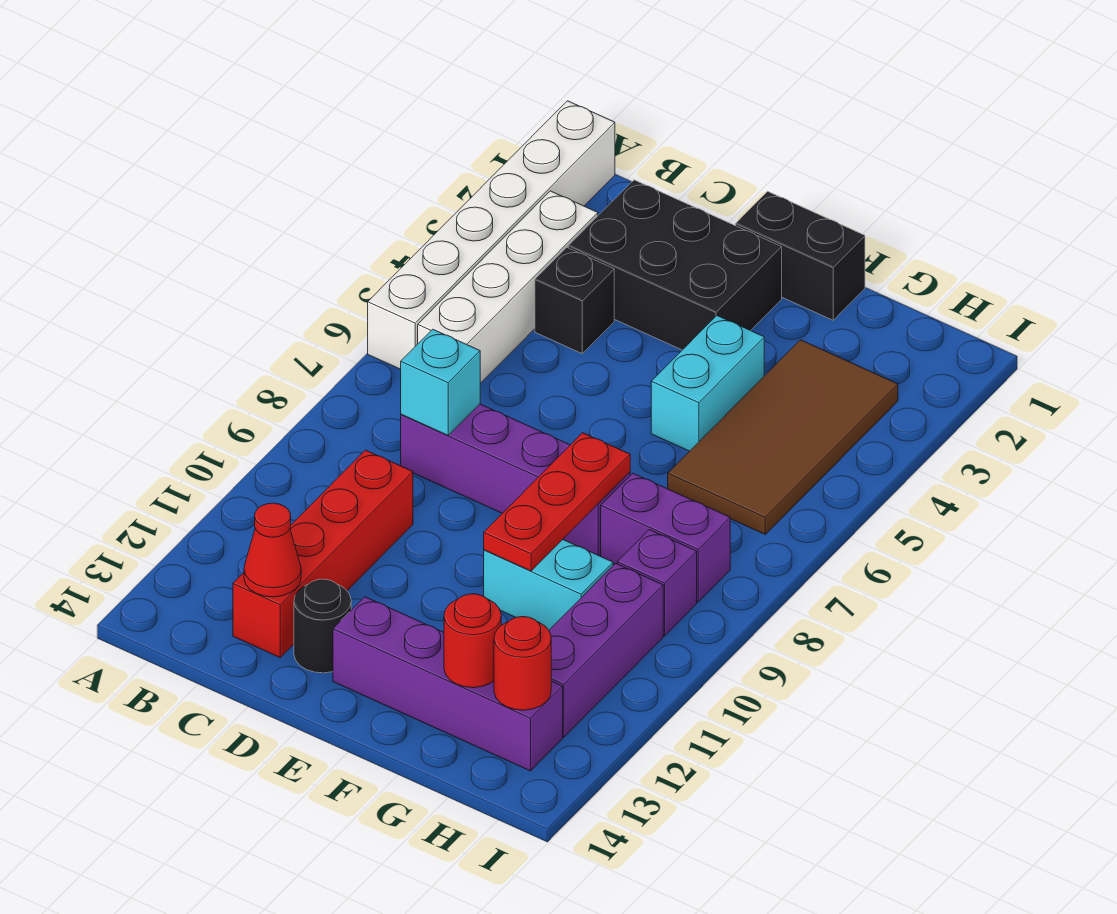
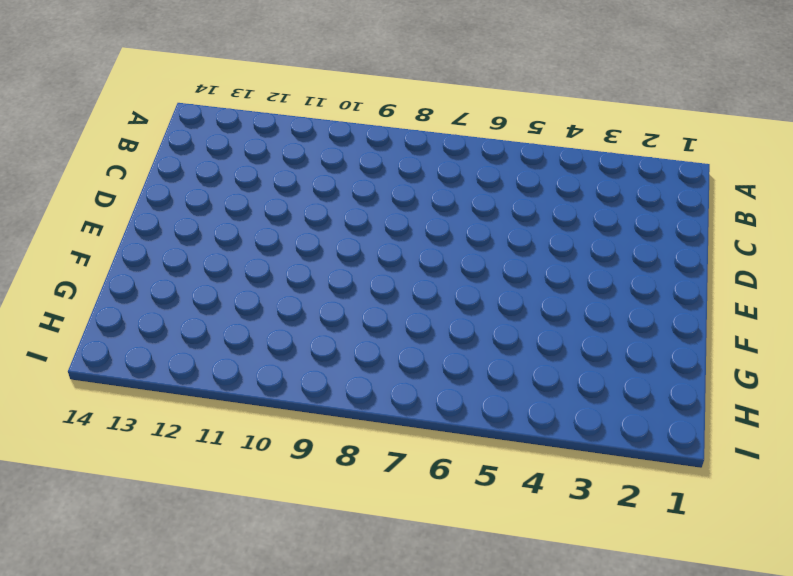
none -> white brick A1:A6 level 1
none -> white brick B3:B6 level 1
none -> black brick C2:E3 level 1

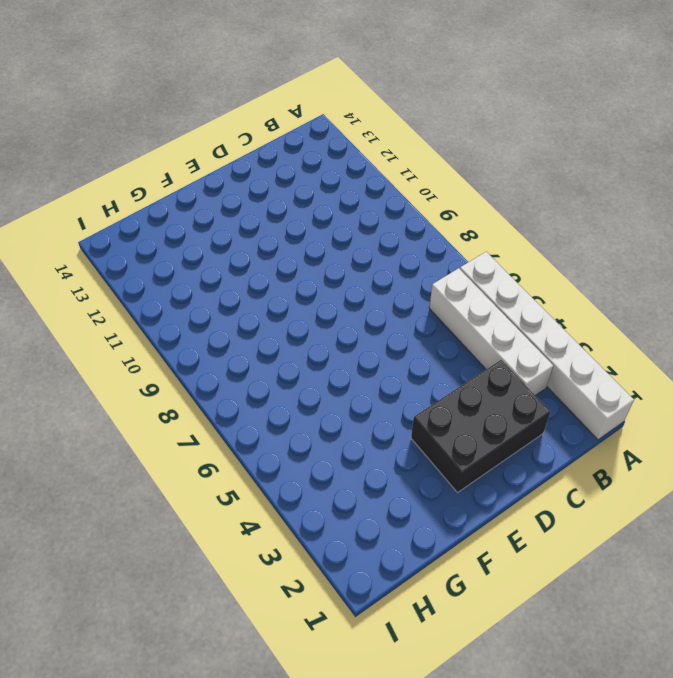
none -> black brick C4 level 1
none -> purple brick C8:F8 level 1
none -> red brick C10:C13 level 1

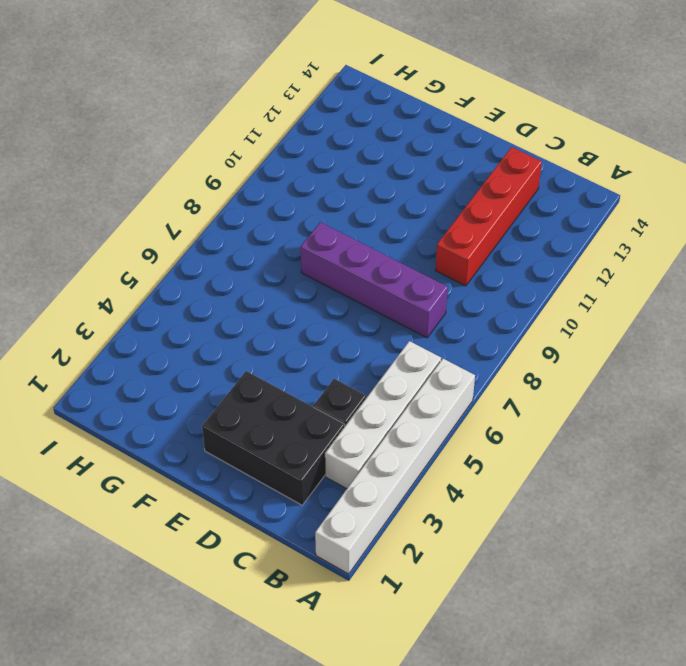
none -> black round brick D13 level 1
none -> black brick E1:F1 level 1
none -> purple brick E13:H13 level 1

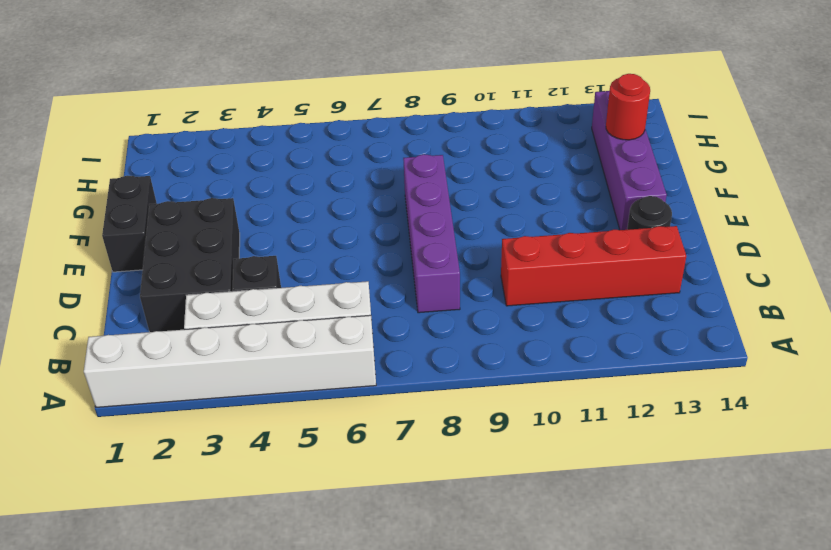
none -> cyan brick F4:F5 level 1
none -> cyan brick F10:G10 level 1
none -> brown tile G3:H6 level 1

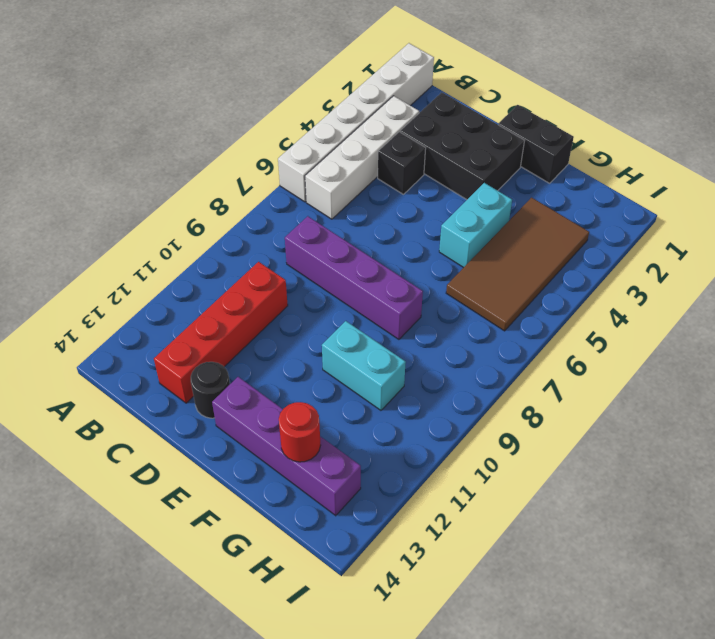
none -> purple brick G8:H8 level 1
none -> purple brick H9 level 1
none -> purple brick H10:H12 level 1

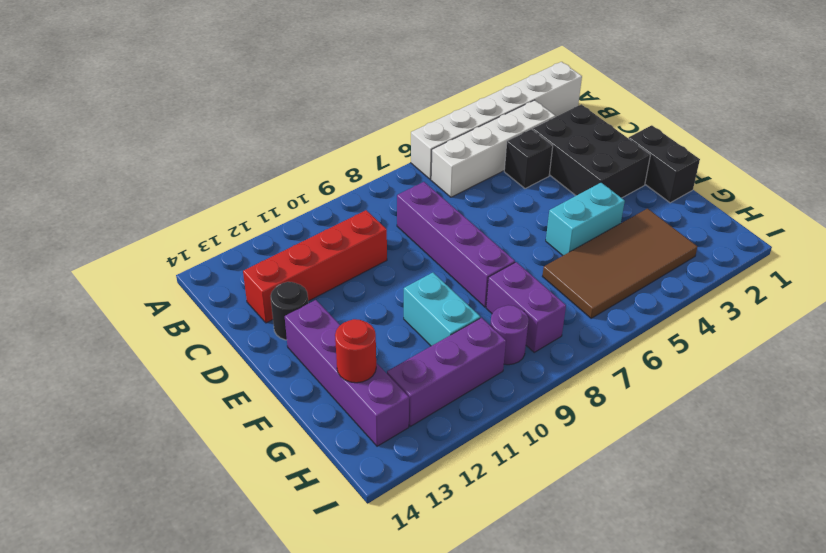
purple round brick H9 level 1 -> purple brick H9 level 1
none -> cyan brick C8 level 2
none -> red cone C13 level 2
none -> red plate F8:F10 level 2

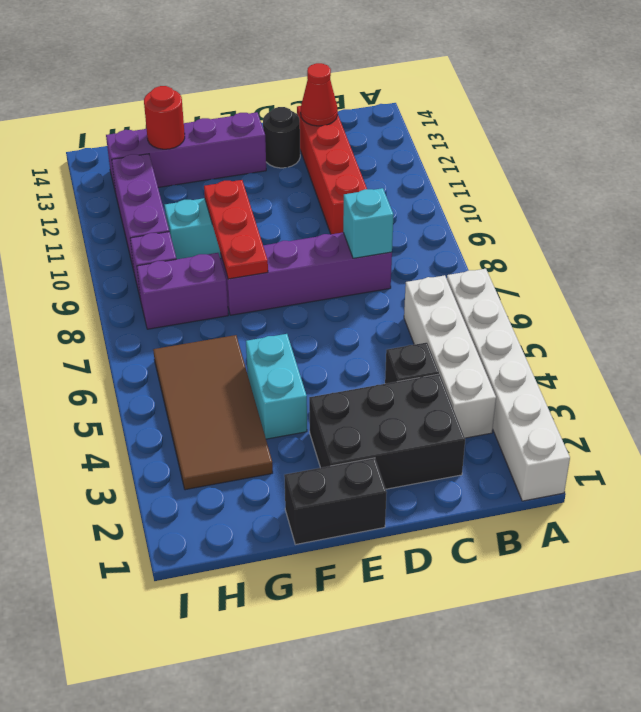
none -> red round brick H13 level 2

